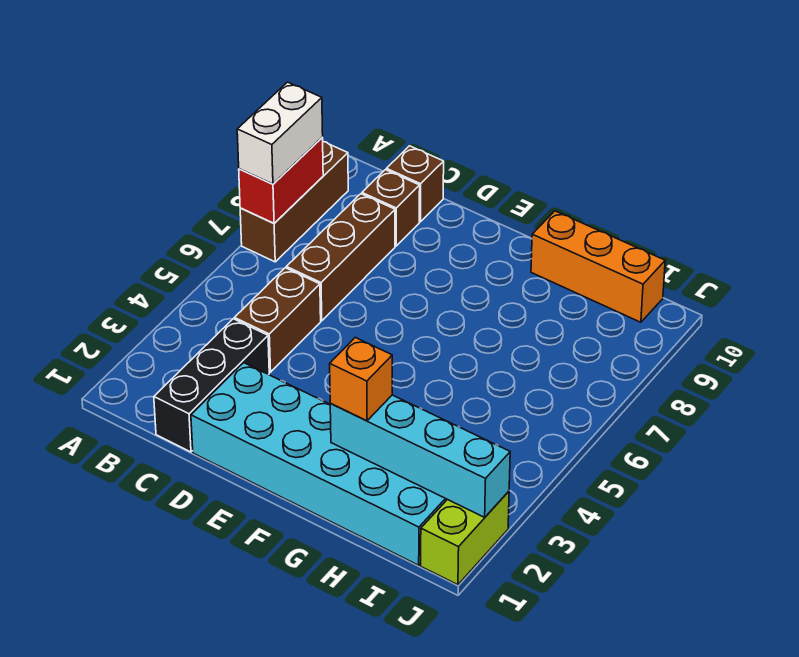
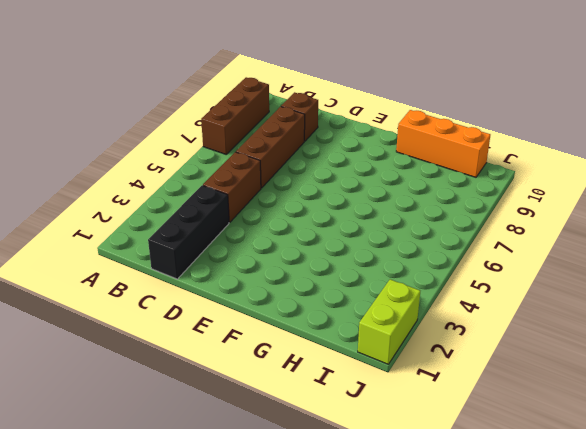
none -> brown brick C10 level 1
none -> cyan brick D1:I2 level 1
none -> red brick A7:A8 level 2

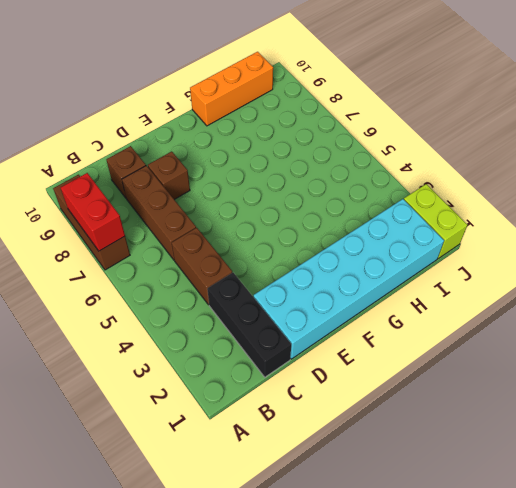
brown brick D8 level 1 -> brown brick C10 level 1
none -> cyan brick G2:J2 level 2
none -> white brick A7:A8 level 3
none -> orange brick G2 level 3

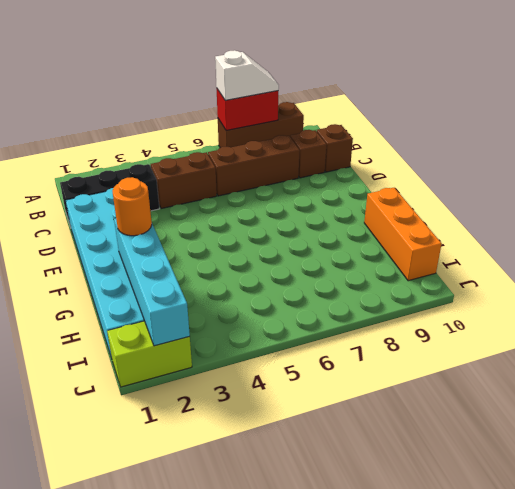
white slope A7:A8 level 3 top 7 -> white brick A7:A8 level 3
orange round brick G2 level 3 -> orange brick G2 level 3

